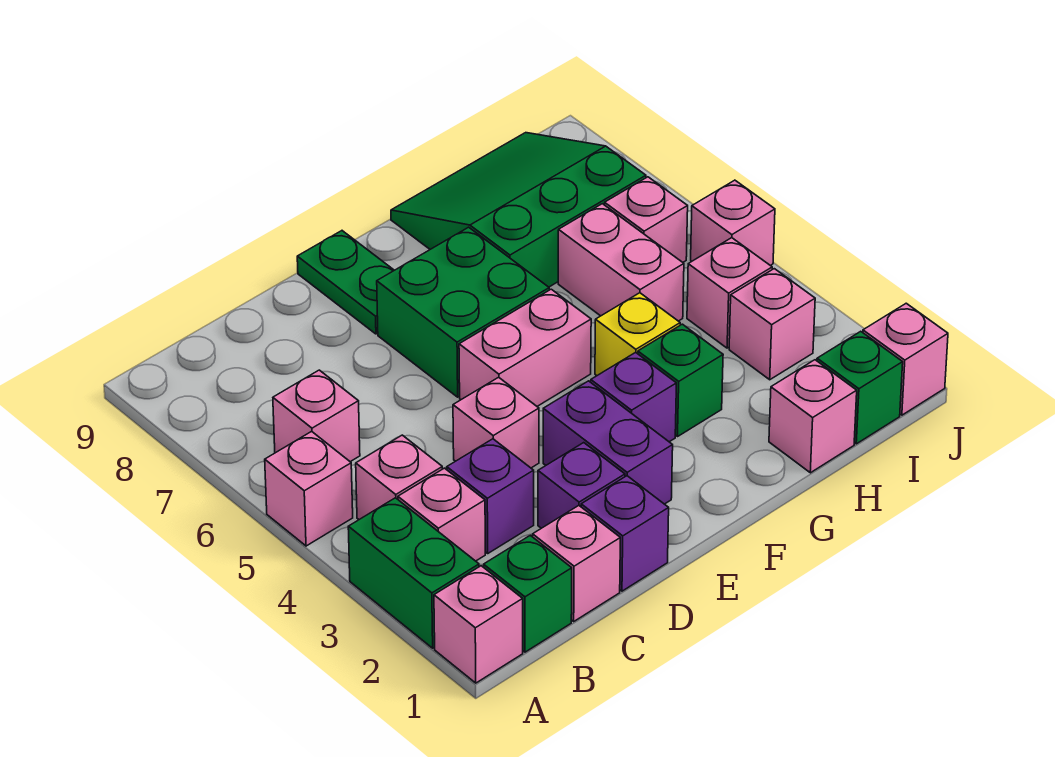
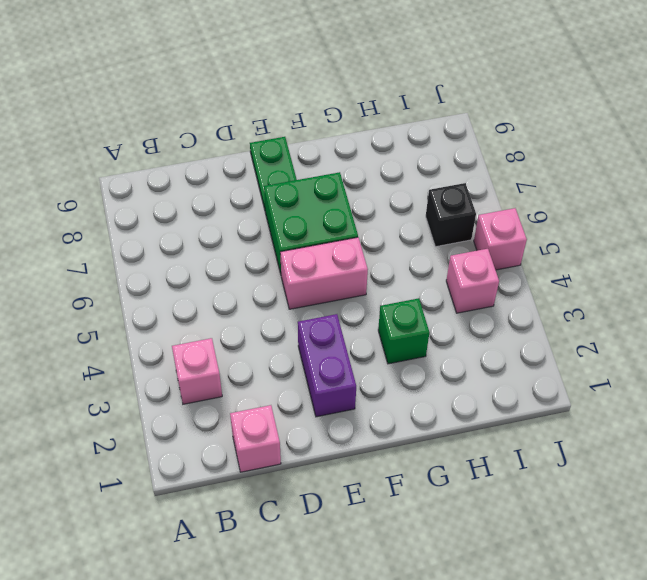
black brick I6 level 1 -> pink brick I6 level 1
none -> pink brick A1 level 1
none -> green brick A2:A3 level 1
none -> pink brick A5 level 1

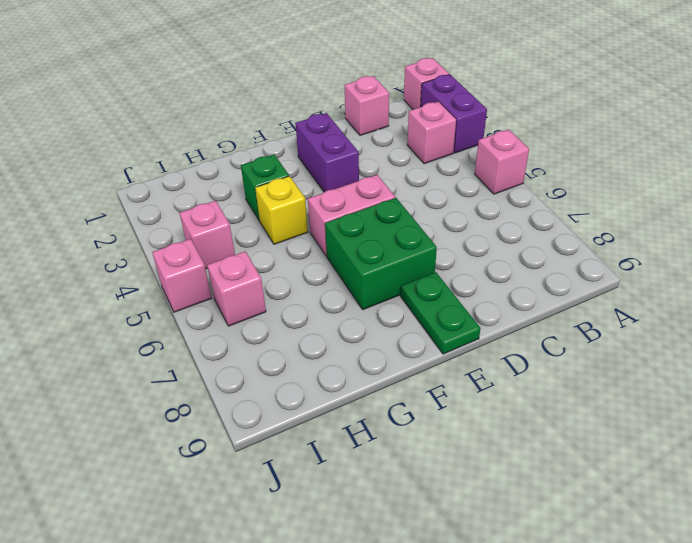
purple brick A2:A3 level 1 -> green brick A2:A3 level 1
none -> green brick B1 level 1
none -> pink brick B4 level 1
none -> pink brick B6 level 1

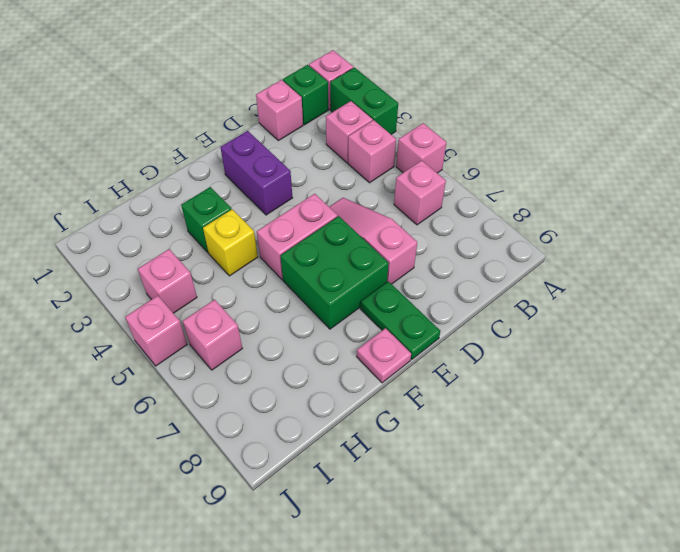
pink slope D5:D7 level 1 top 7 -> none
pink plate F9 level 1 -> none
none -> purple brick C3 level 1
none -> purple brick D1 level 1
none -> purple brick D2 level 1

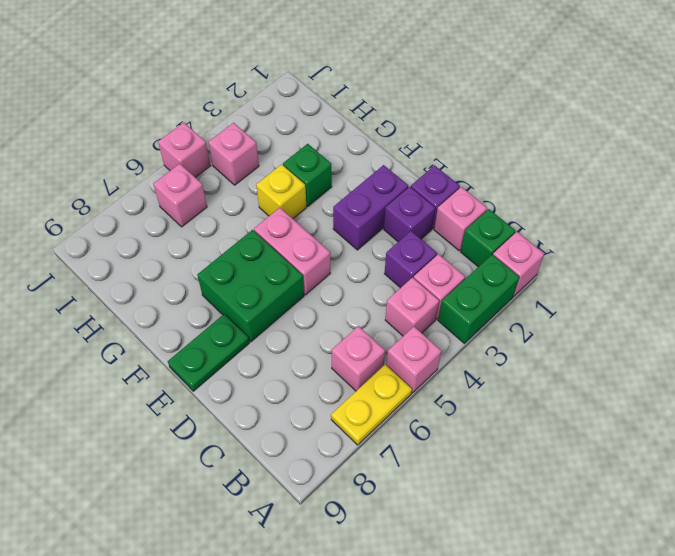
yellow plate A6:A7 level 1 -> none
none -> pink brick D4 level 1
none -> purple brick F3 level 1
none -> green slope G7:I9 level 1 top 7

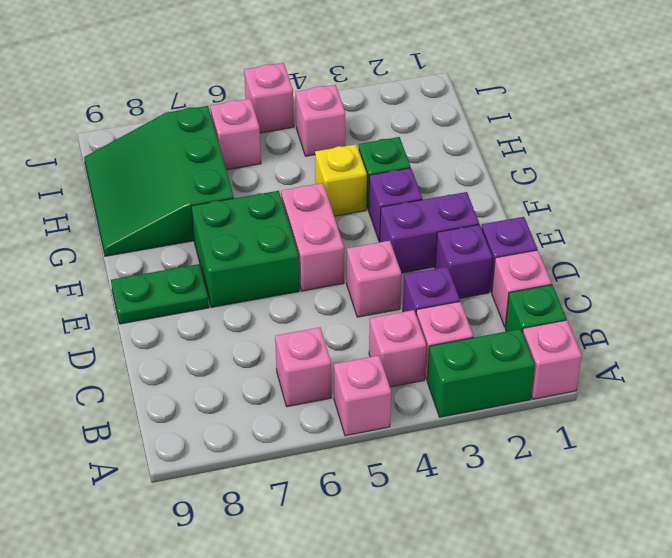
none -> pink brick H1 level 1
none -> pink brick H5:H6 level 1
none -> green brick I1 level 1

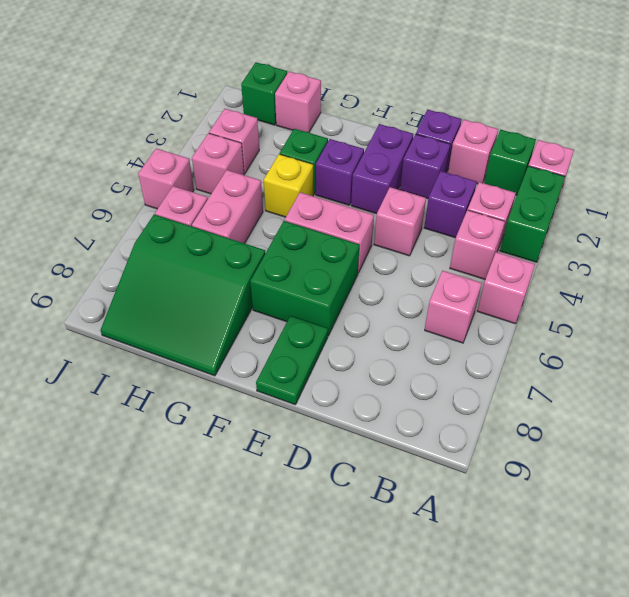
none -> pink brick J1 level 1

